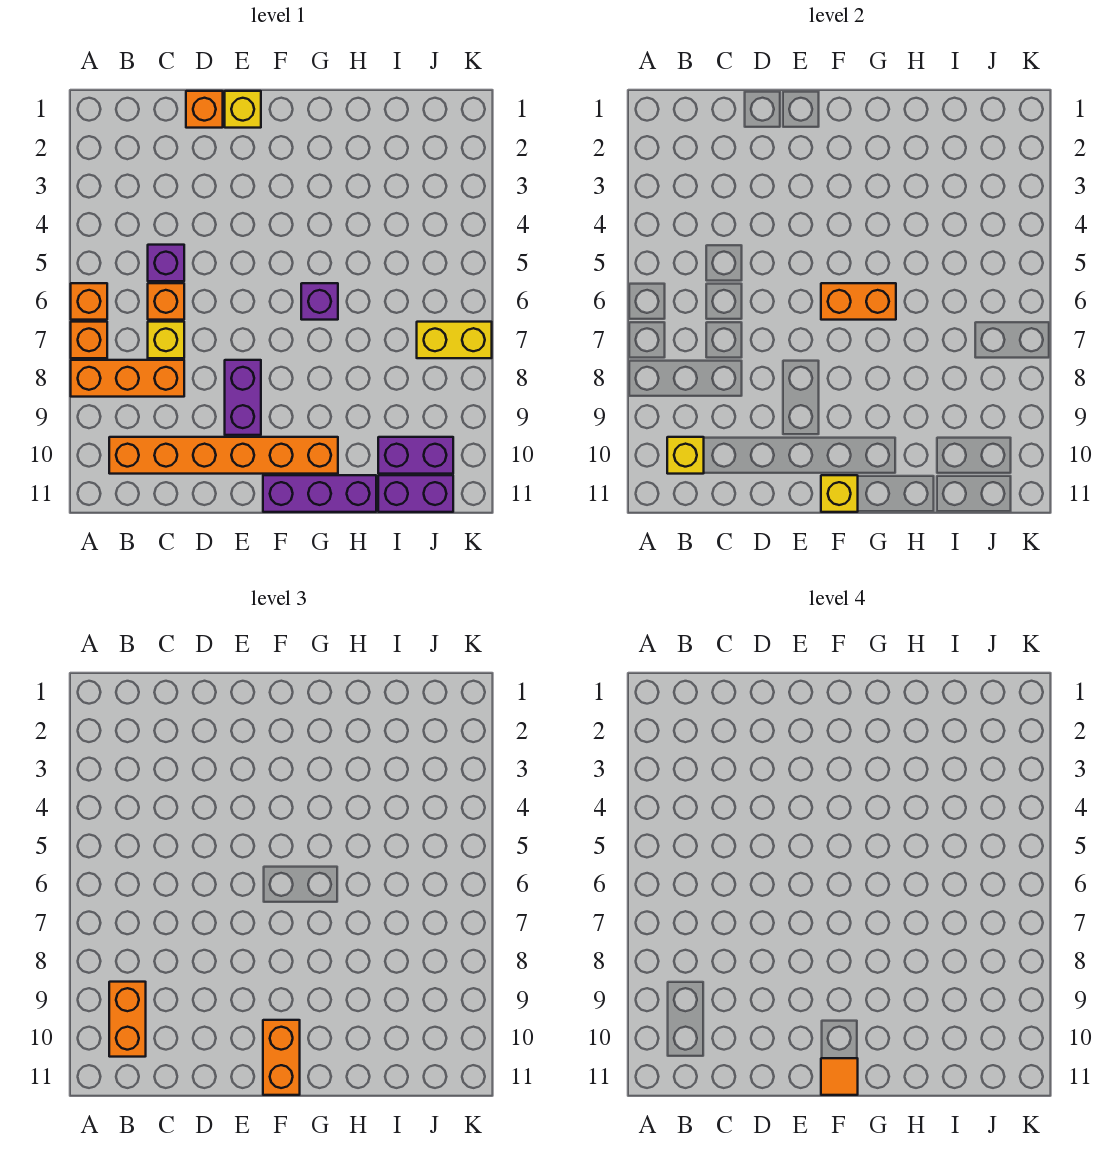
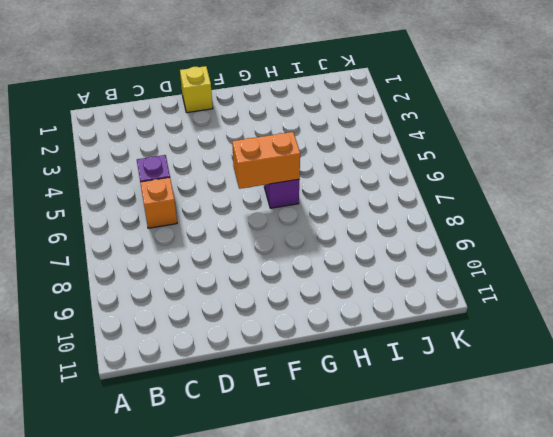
none -> orange brick A6 level 1
none -> orange brick A7 level 1
none -> orange brick A8:C8 level 1

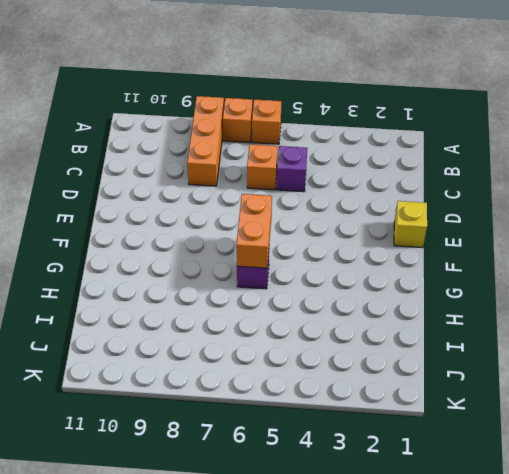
none -> orange brick B10:G10 level 1
none -> yellow brick C7 level 1
none -> orange brick D1 level 1

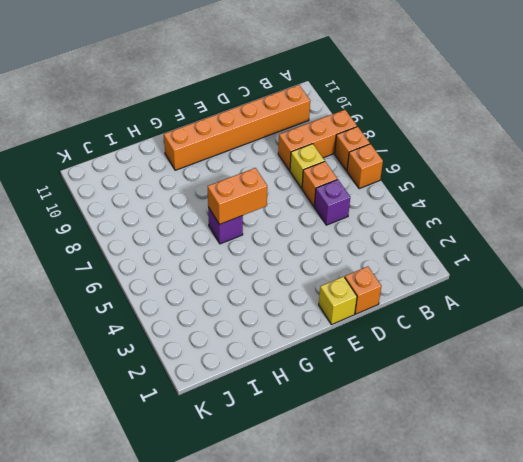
none -> purple brick E8:E9 level 1
none -> purple brick F11:H11 level 1
none -> purple brick I10:J10 level 1

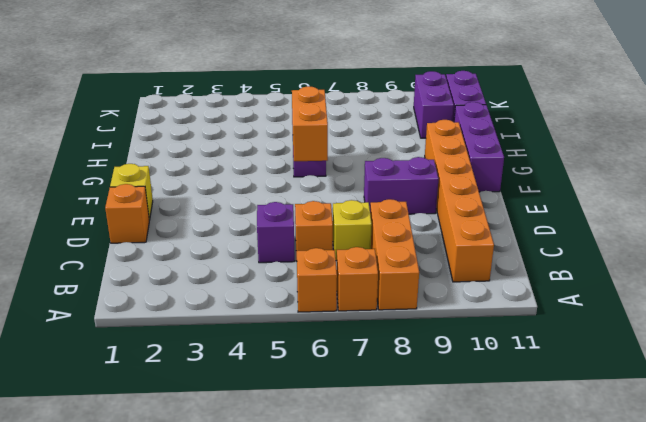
none -> yellow brick J7:K7 level 1
none -> yellow brick B10 level 2
none -> yellow brick F11 level 2

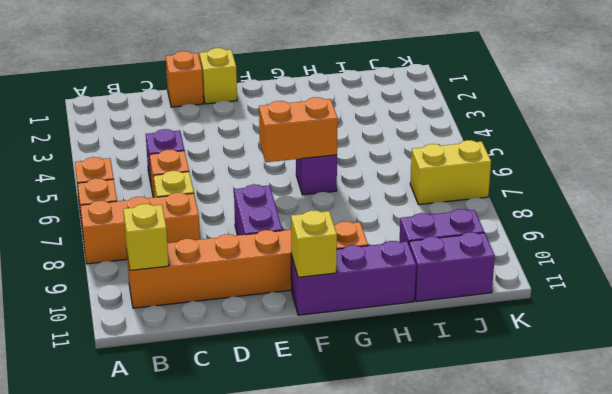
none -> orange brick B9:B10 level 3
none -> orange brick F10:F11 level 3
none -> orange tile F11 level 4

